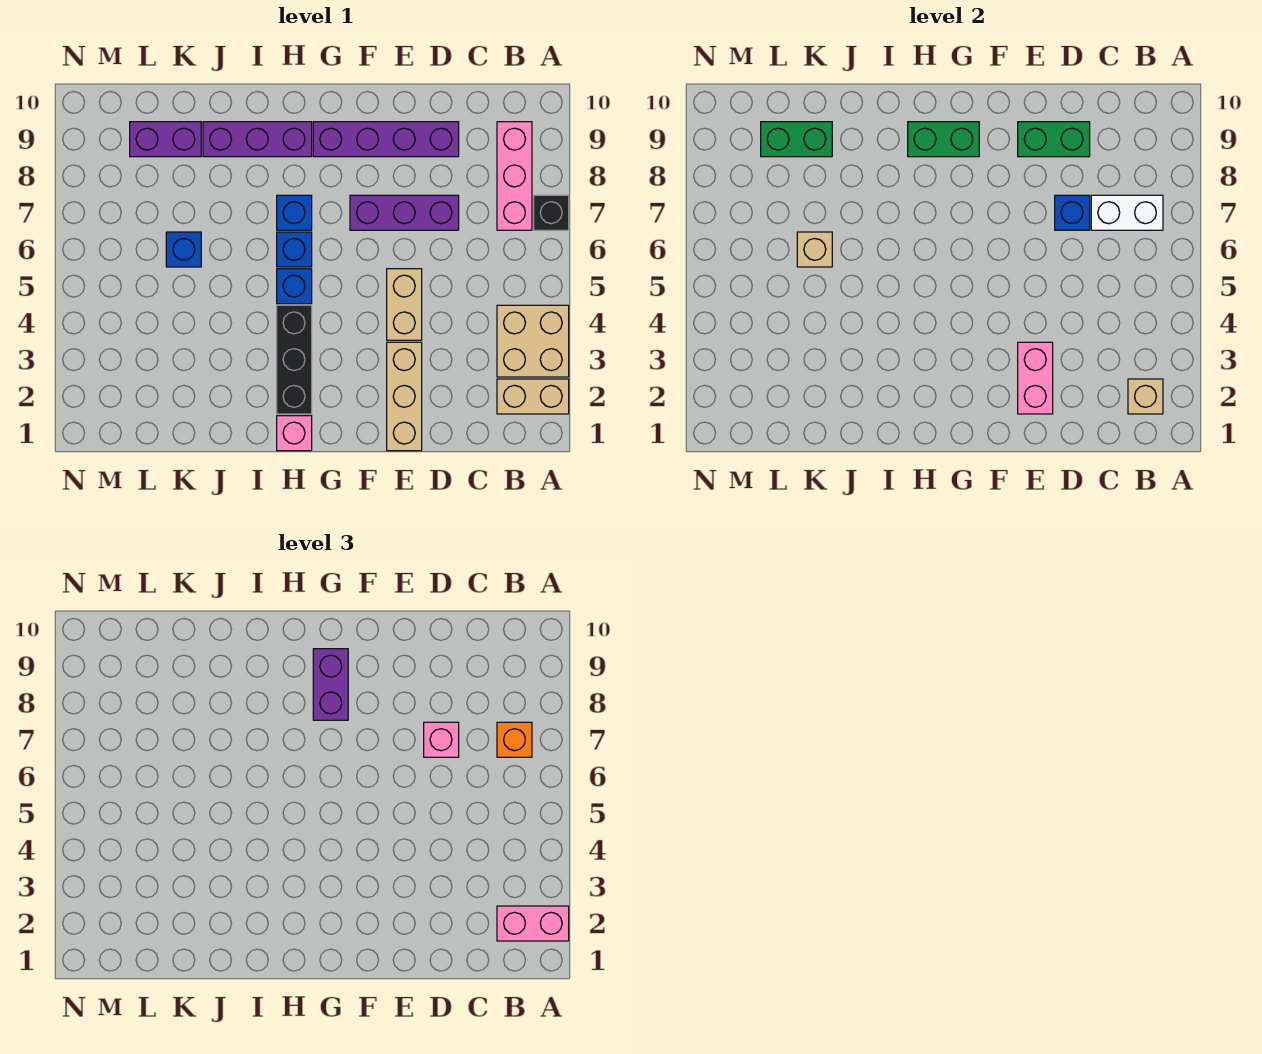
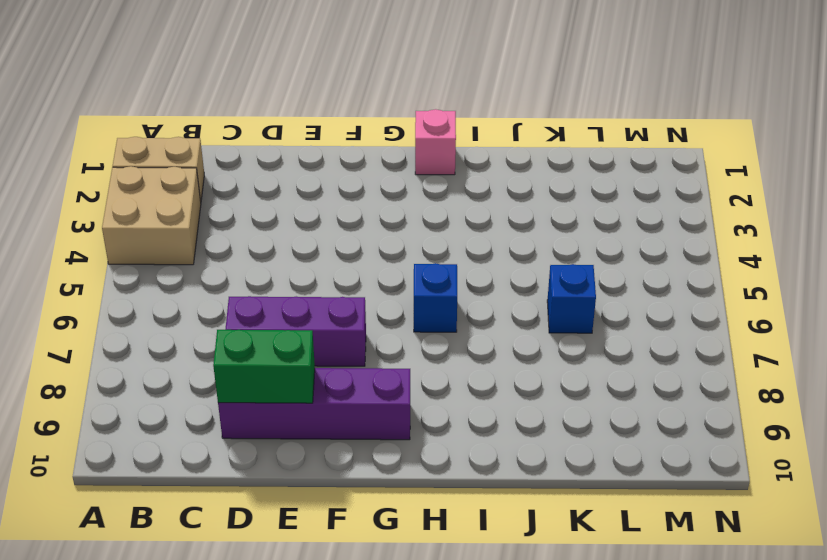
none -> black brick A7 level 1
none -> pink brick B7:B9 level 1
none -> tan brick E1:E3 level 1

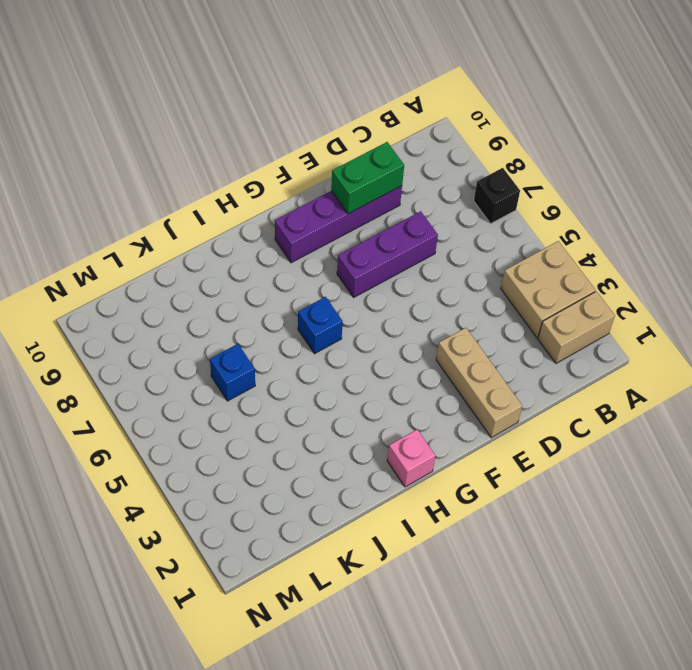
none -> pink brick B7:B9 level 1
none -> tan brick E4:E5 level 1
none -> black brick H2:H4 level 1

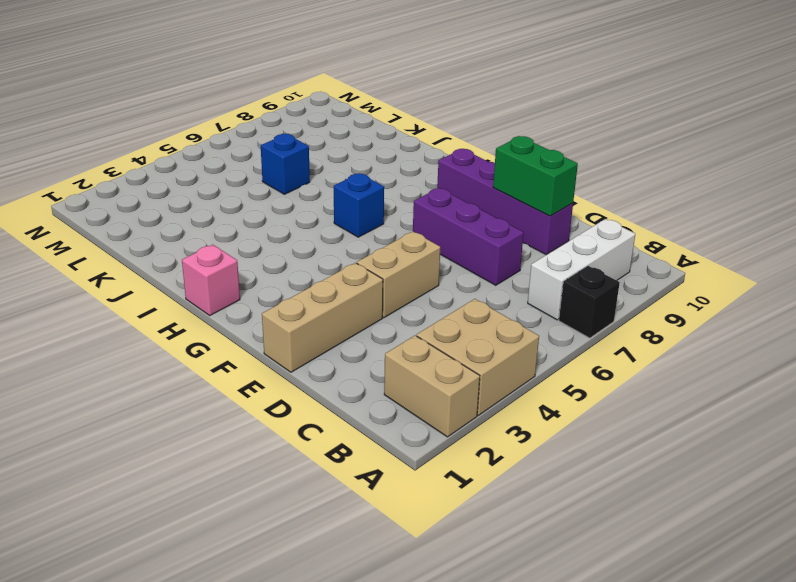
white brick B7:B9 level 1 -> pink brick B7:B9 level 1
none -> black brick H2:H4 level 1
none -> blue brick H5 level 1
none -> blue brick H7 level 1

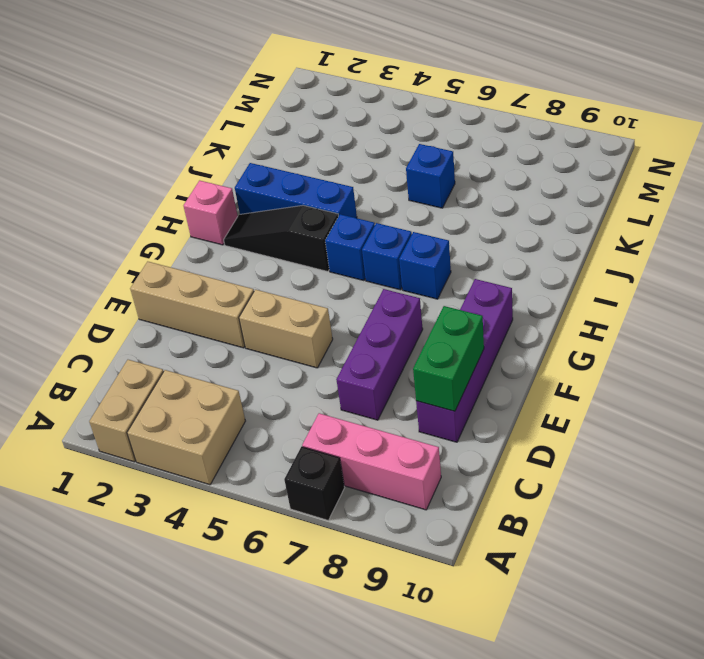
black slope H2:H4 level 1 top 4 -> black brick H2:H4 level 1
blue brick I2:I4 level 1 -> none
none -> purple brick H9:J9 level 1
none -> purple brick K9:L9 level 1
none -> tan brick B2 level 2

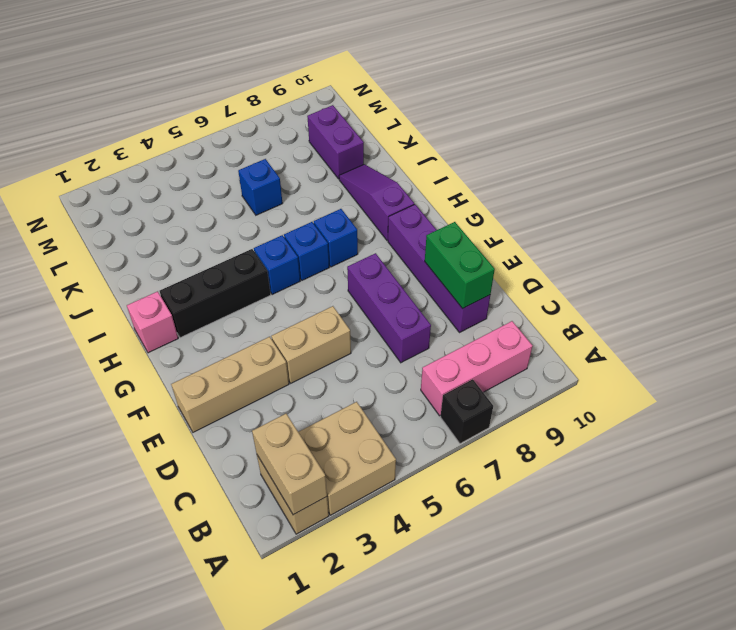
tan brick A2:B2 level 2 -> tan brick B2 level 2
purple slope H9:J9 level 1 top H -> purple brick H9:J9 level 1
none -> white brick B7:C7 level 2
none -> blue brick D7 level 2
none -> pink brick E2:E3 level 2

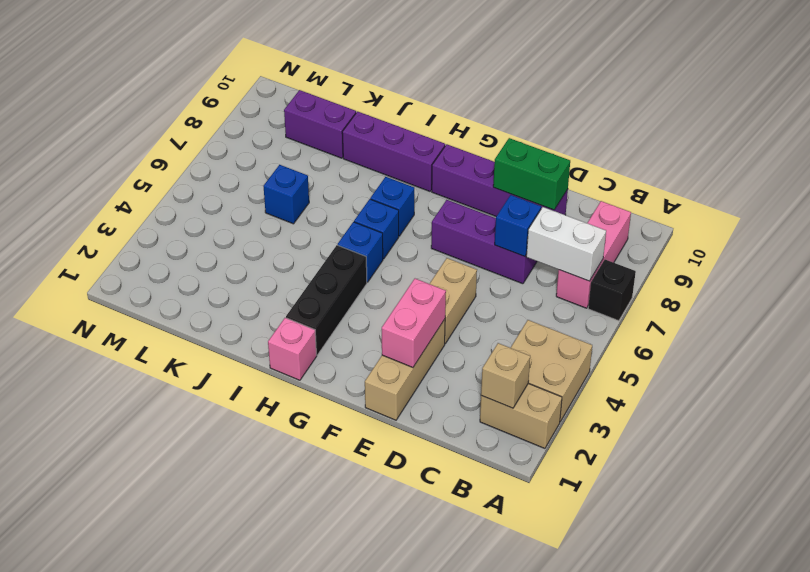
none -> green brick G9:H9 level 2
none -> tan brick K6 level 2
none -> green brick K9:L9 level 2

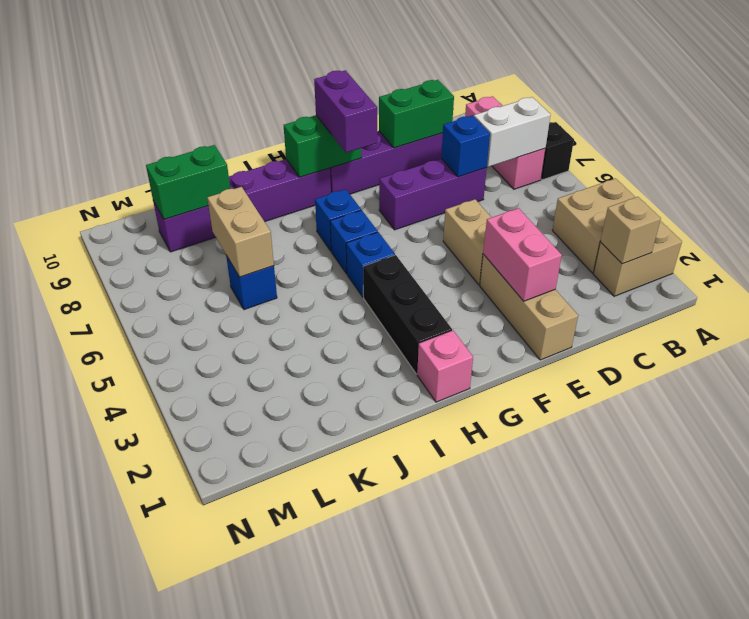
tan brick K6:K7 level 2 -> tan brick K6 level 2
none -> pink brick A2:B2 level 3
none -> orange brick B7 level 3
none -> pink brick D7 level 3

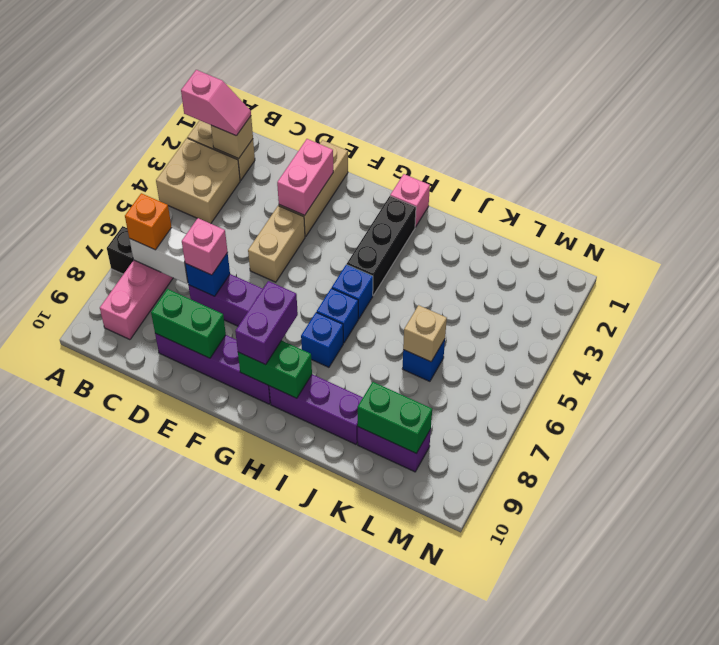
pink slope A2:B2 level 3 top A -> pink brick A2:B2 level 3

